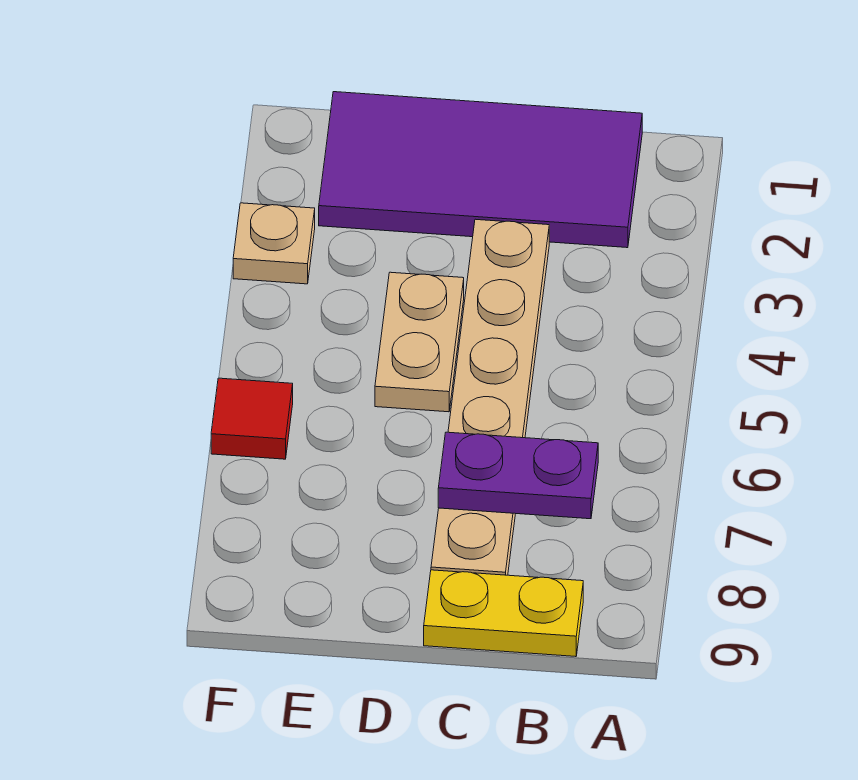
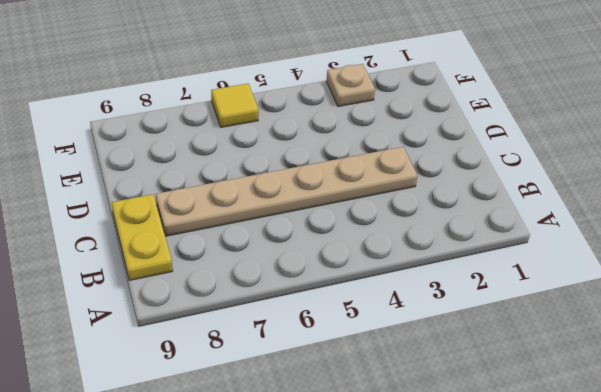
yellow tile F6 level 1 -> red tile F6 level 1
none -> purple tile B1:E2 level 1
none -> tan plate D4:D5 level 1

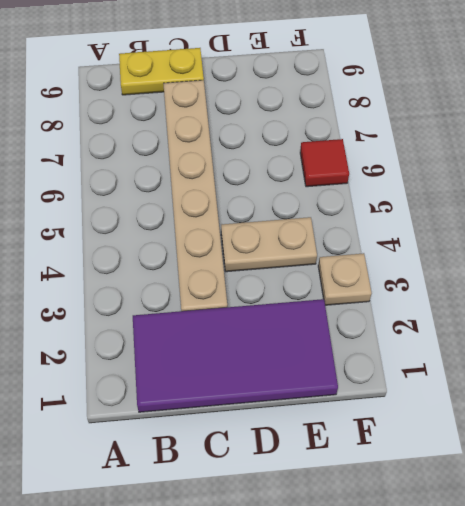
tan plate D4:E4 level 1 -> tan plate D4:D5 level 1
none -> purple plate B7:C7 level 2

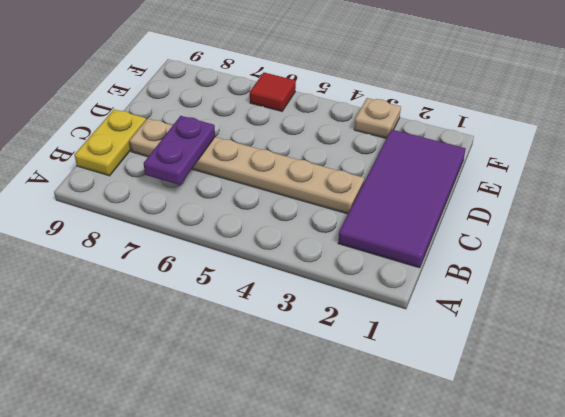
none -> tan plate D4:D5 level 1

